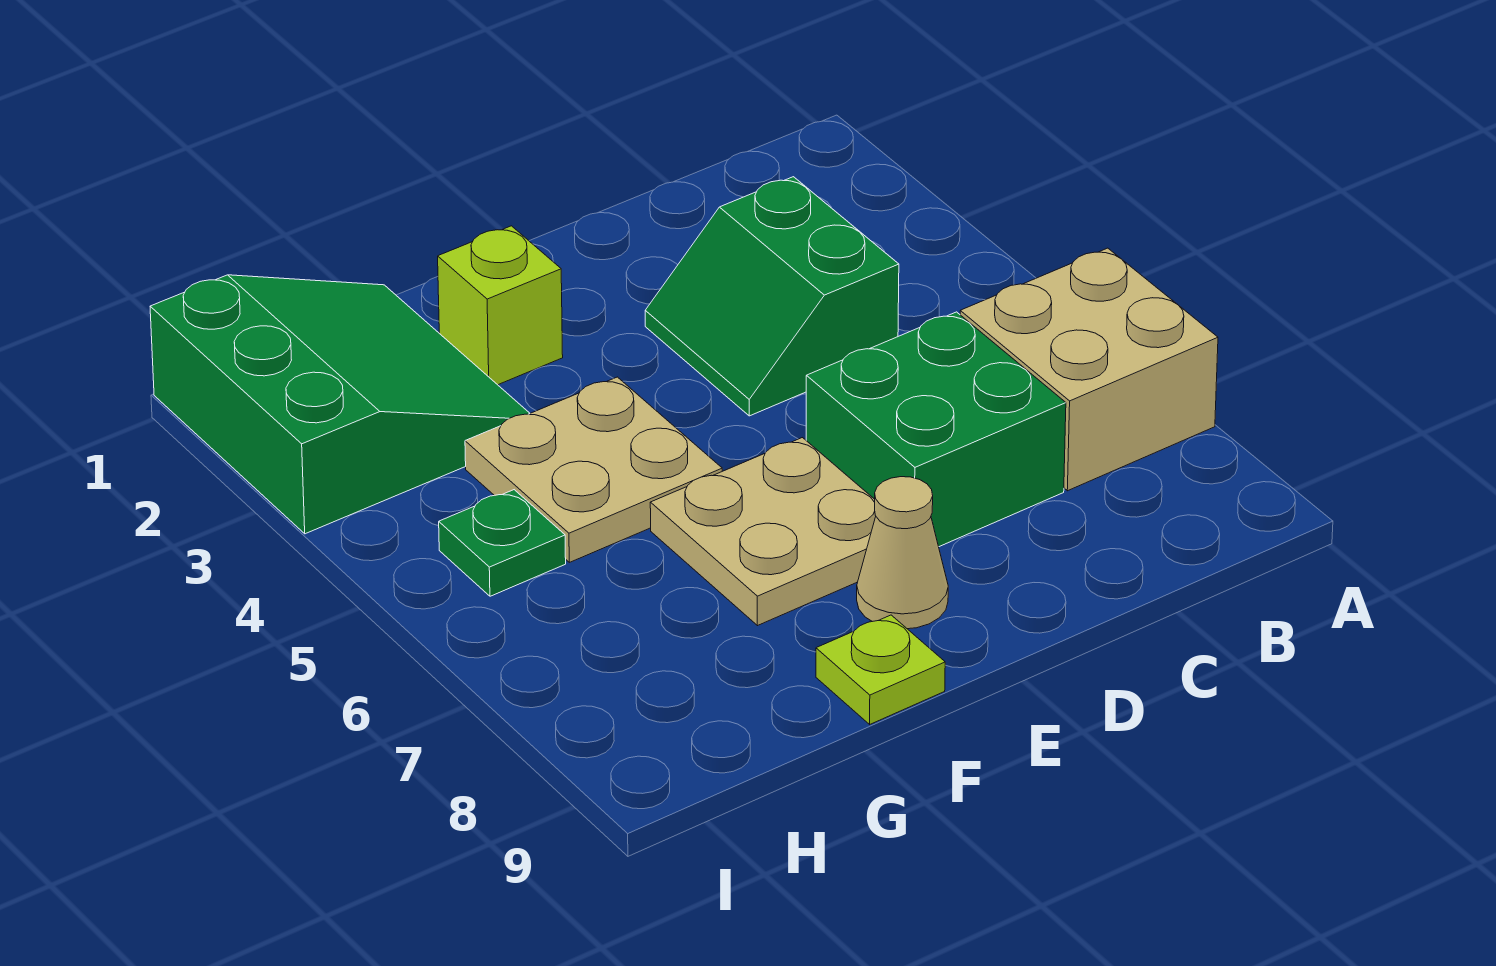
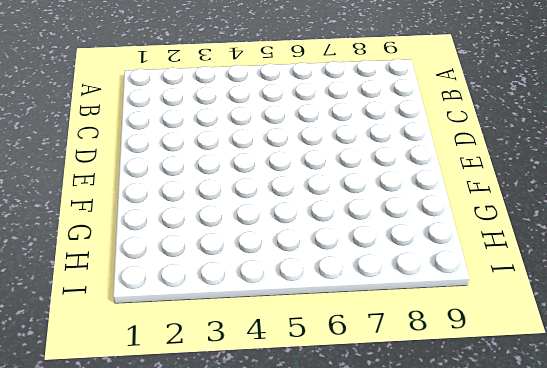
none -> tan brick A6:B7 level 1
none -> green slope C3:D4 level 1 top C

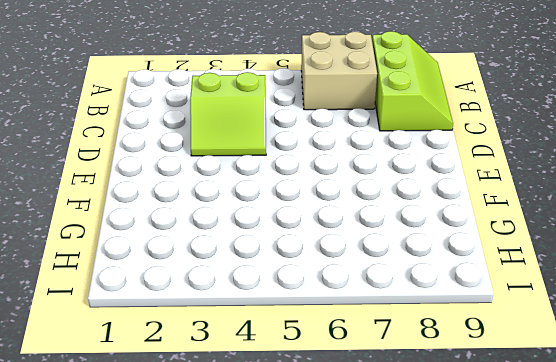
lime slope A8:C9 level 1 top 8 -> none
lime slope C3:D4 level 1 top C -> green slope C3:D4 level 1 top C
none -> green brick C6:D7 level 1
none -> tan plate E6:F7 level 1

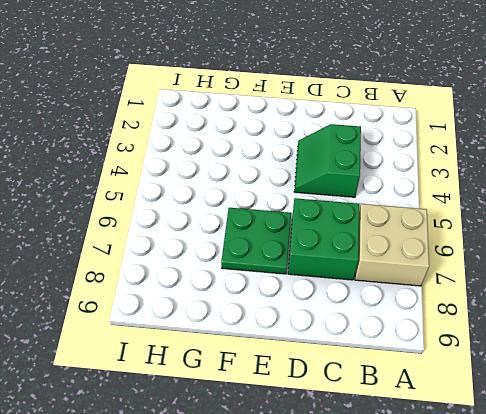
green plate E6:F7 level 1 -> tan plate E6:F7 level 1
none -> tan cone E8 level 1
none -> lime brick F2 level 1

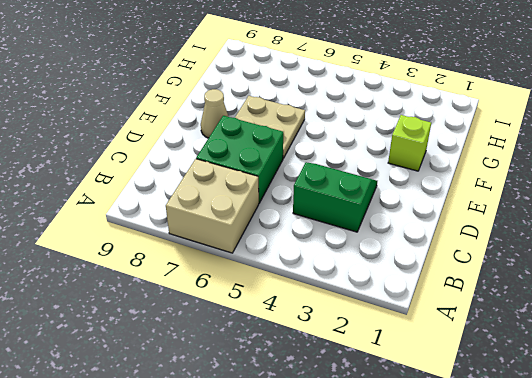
none -> tan plate F4:G5 level 1
none -> lime plate F9 level 1

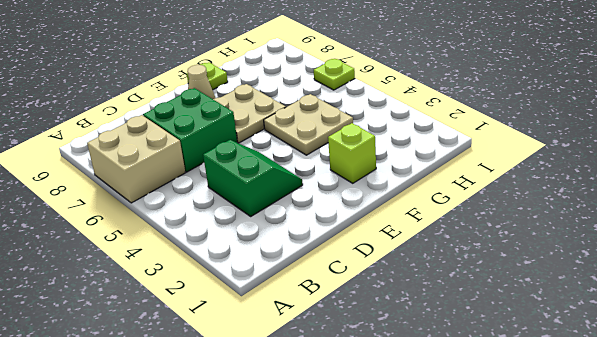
lime plate I6 level 1 -> none
none -> green slope G1:I3 level 1 top I
none -> green plate H5 level 1

